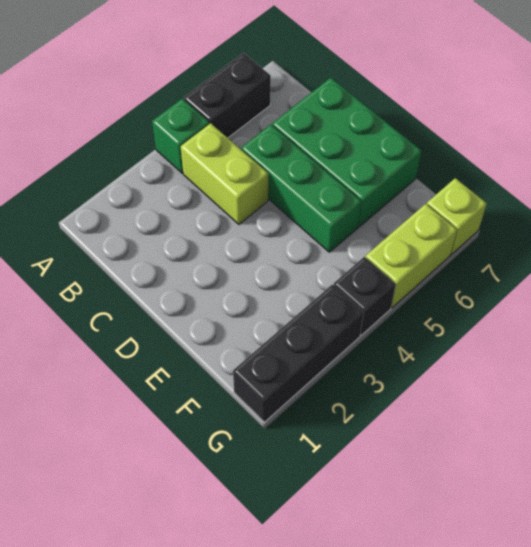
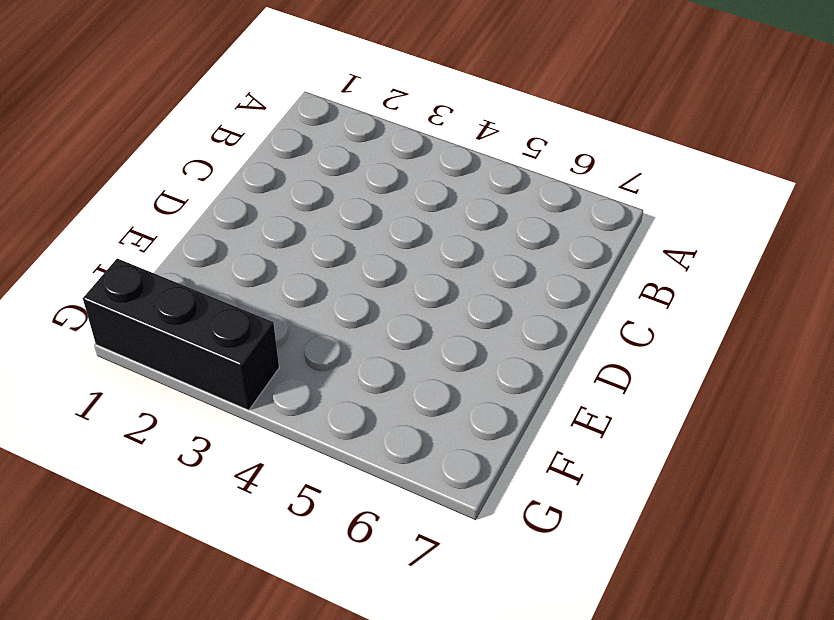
none -> green brick A4 level 1
none -> black brick A5:A6 level 1

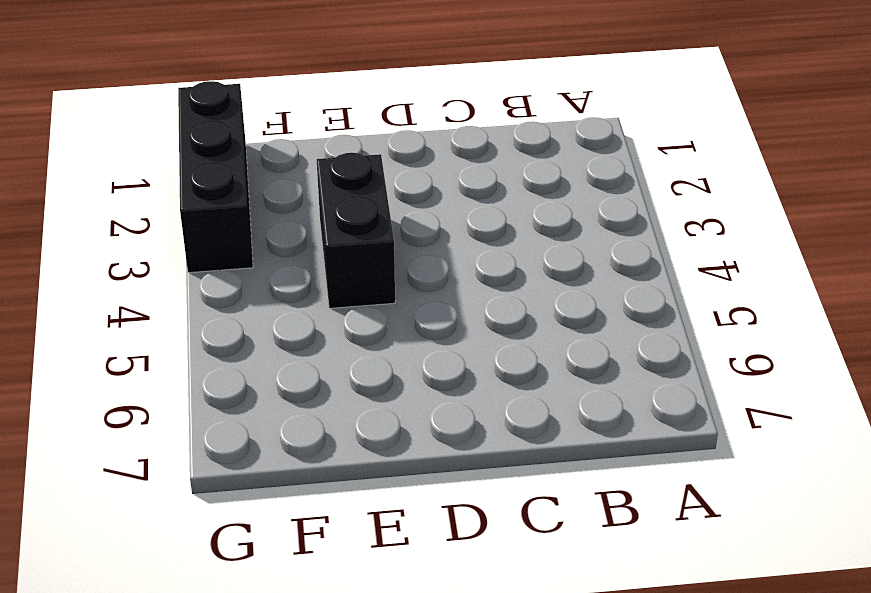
black brick E3:E4 level 1 -> black brick A5:A6 level 1
none -> green brick A4 level 1
none -> lime brick B4:C4 level 1

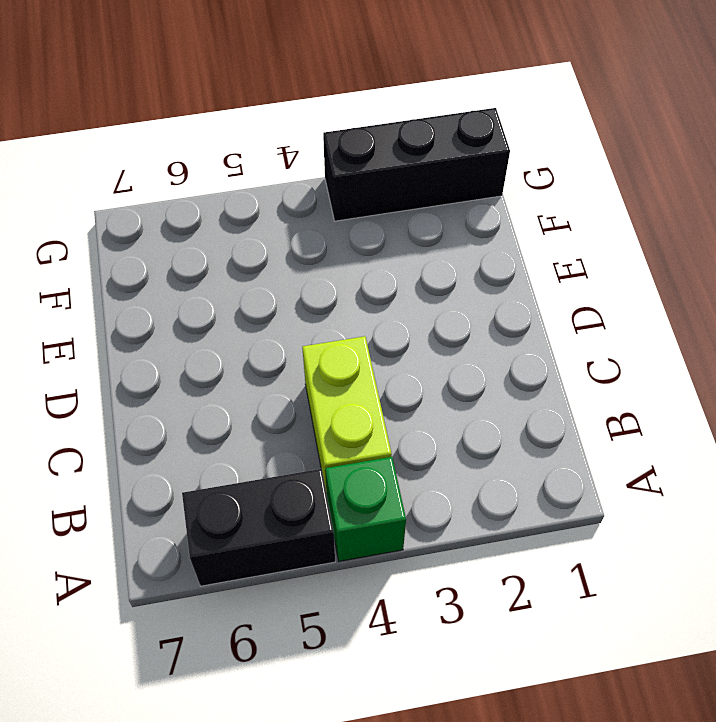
none -> green brick C5:E5 level 1
none -> green brick C6:E7 level 1

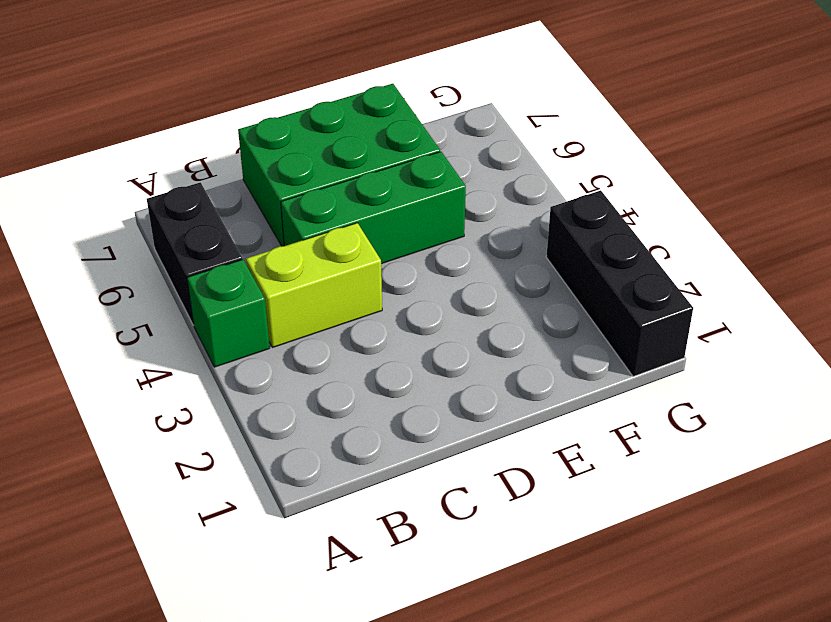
none -> black brick G4 level 1
none -> lime brick G5:G6 level 1

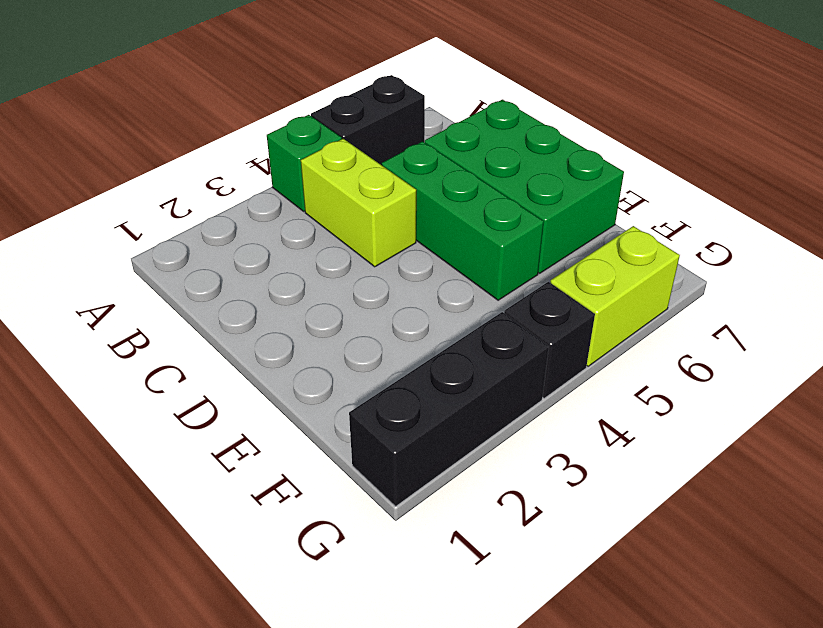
none -> lime brick G7 level 1

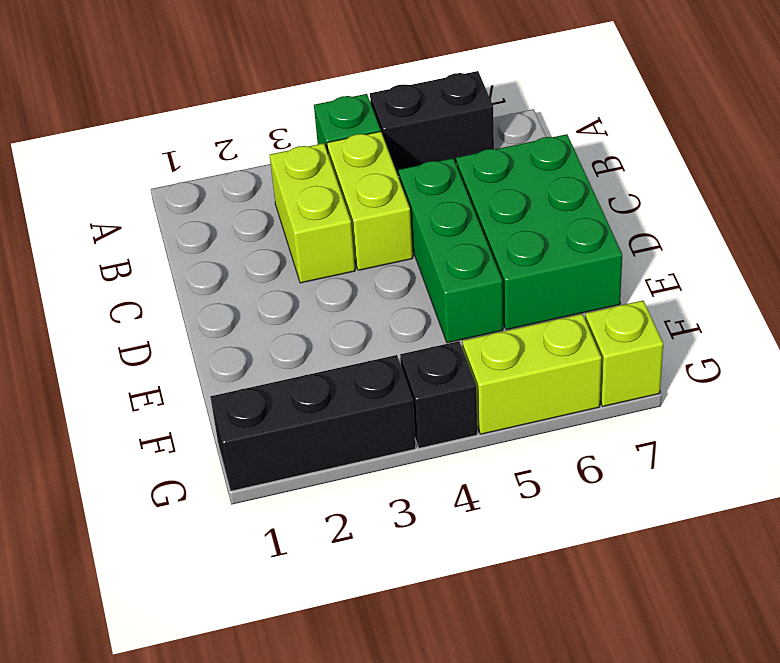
lime brick B3:C3 level 1 -> none

